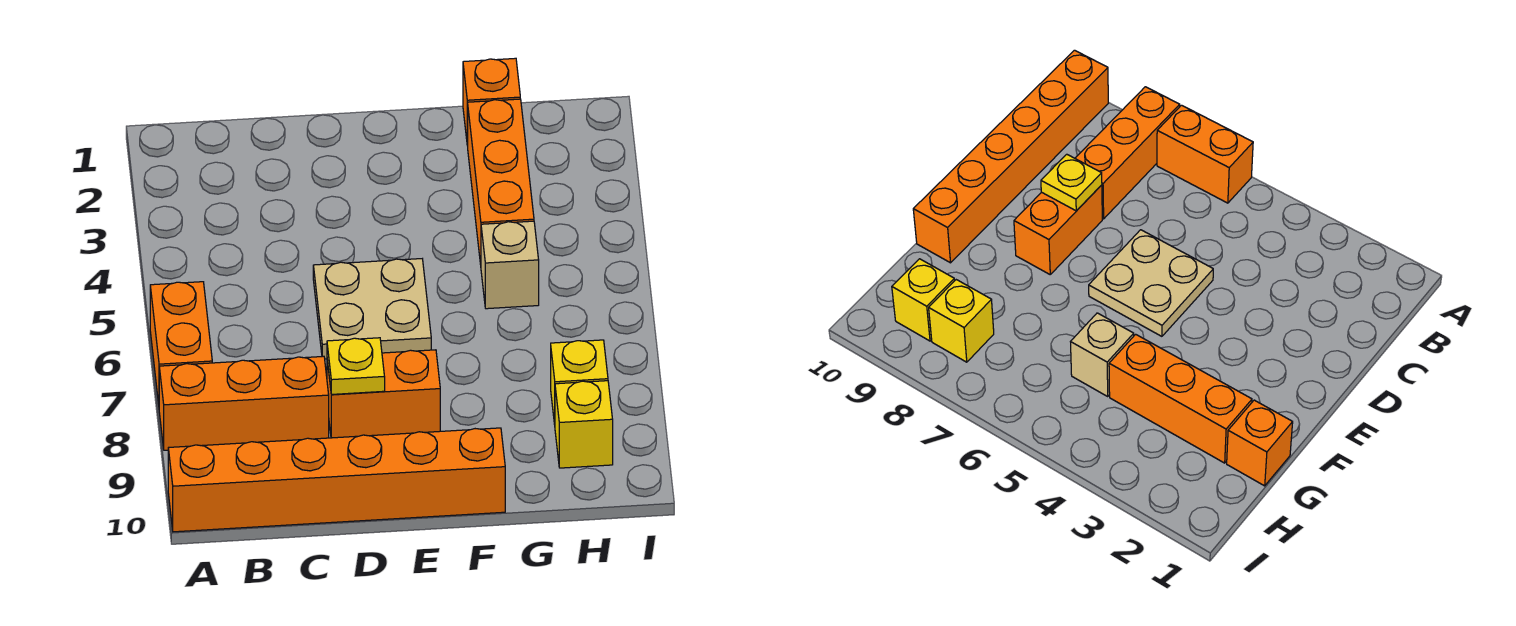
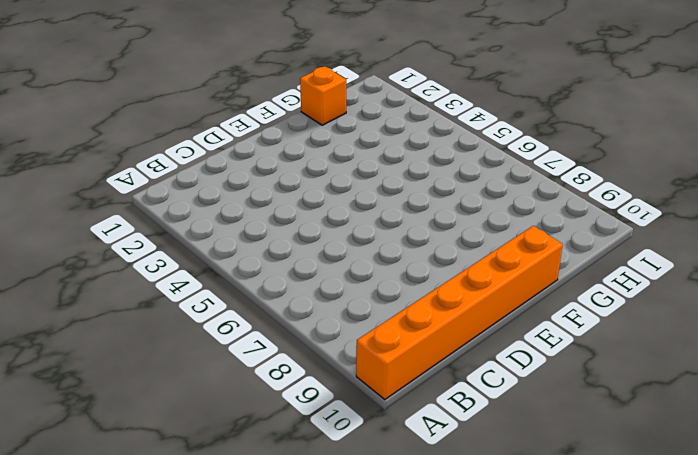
none -> orange brick A6:A7 level 1
none -> orange brick A8:C8 level 1

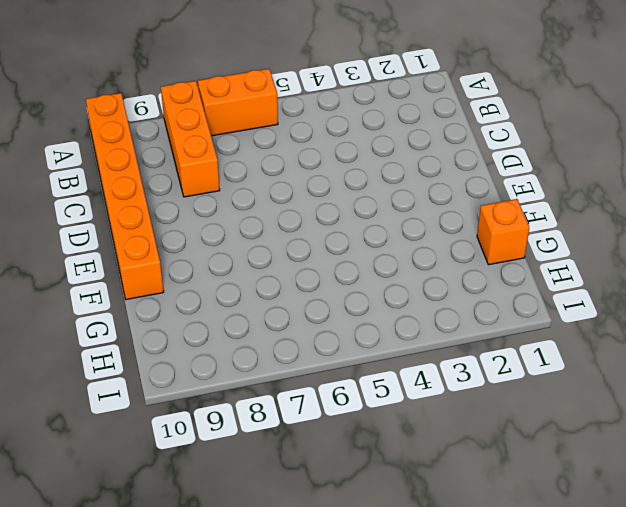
none -> tan plate D5:E6 level 1
none -> orange brick D8:E8 level 1

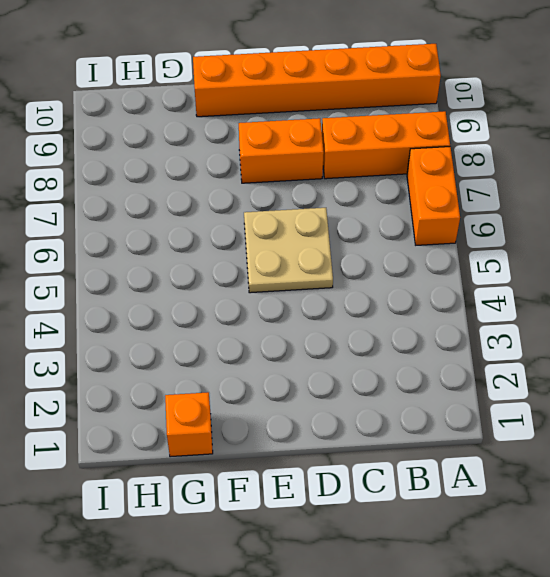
none -> orange brick G2:G4 level 1
none -> tan brick G5 level 1

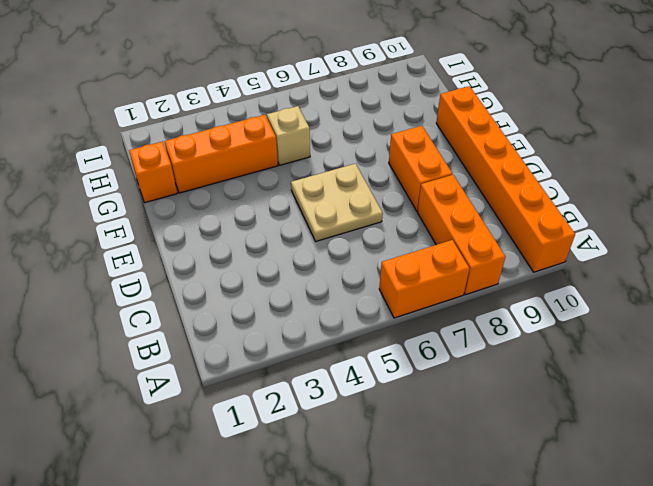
none -> yellow brick H8 level 1
none -> yellow brick H9 level 1

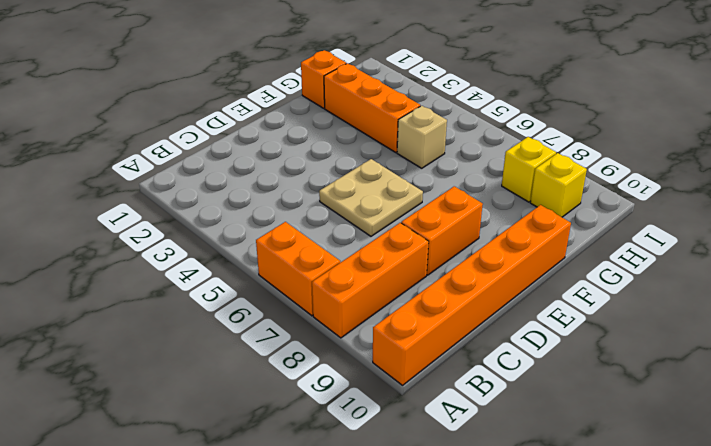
none -> yellow plate D8 level 2

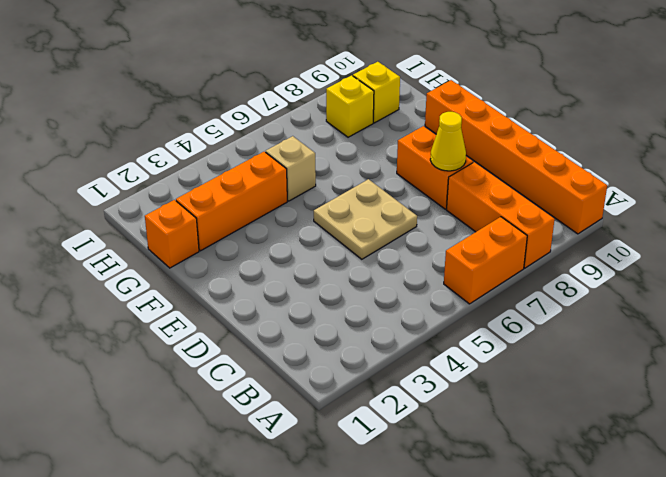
yellow cone D8 level 2 -> yellow plate D8 level 2

